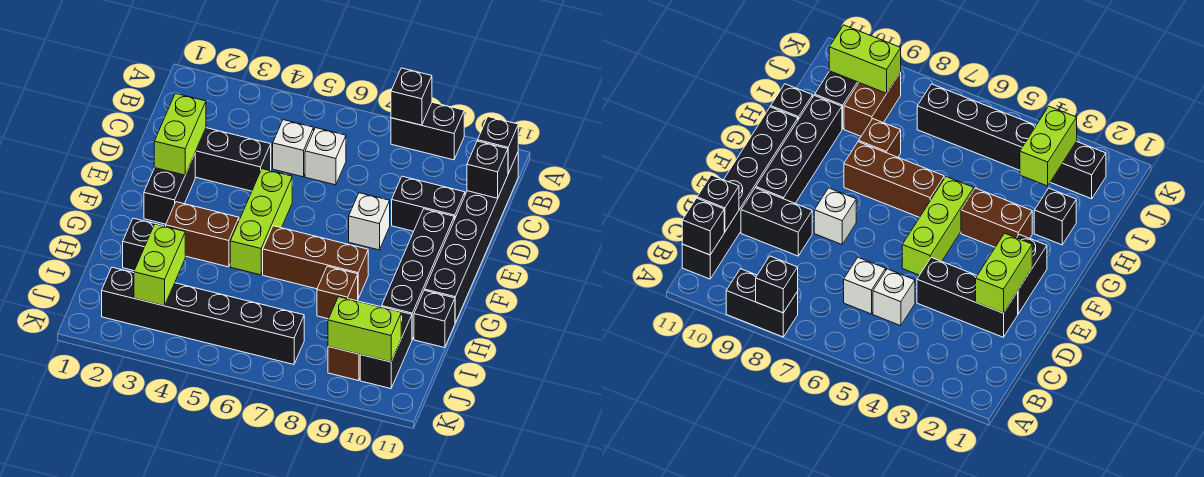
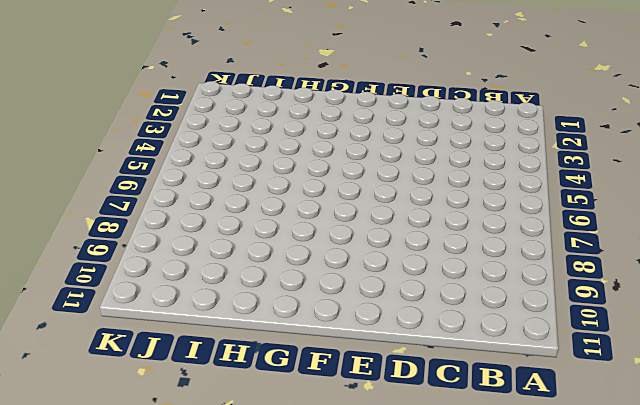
none -> black brick A8:A9 level 1
none -> black brick B11:G11 level 1
none -> white brick C5 level 1

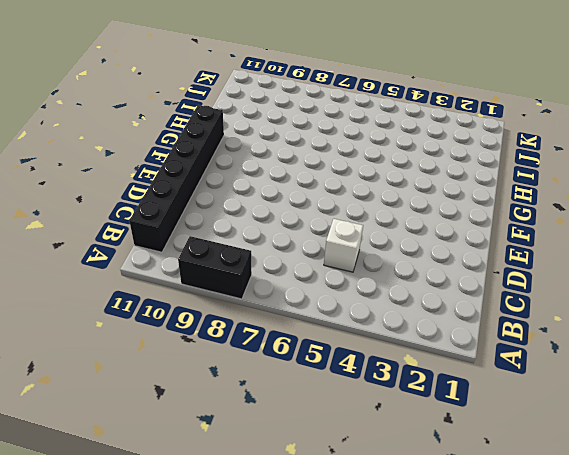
none -> white brick C6 level 1
none -> black brick D2:D4 level 1
none -> black brick D9:D10 level 1

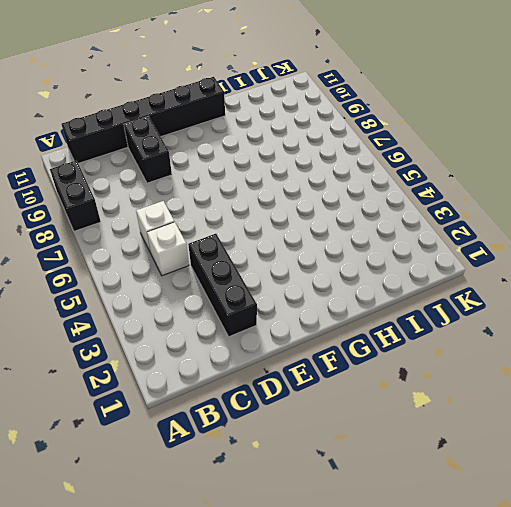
none -> black brick E2:F2 level 1
none -> lime brick E5:G5 level 1
none -> white brick E8 level 1

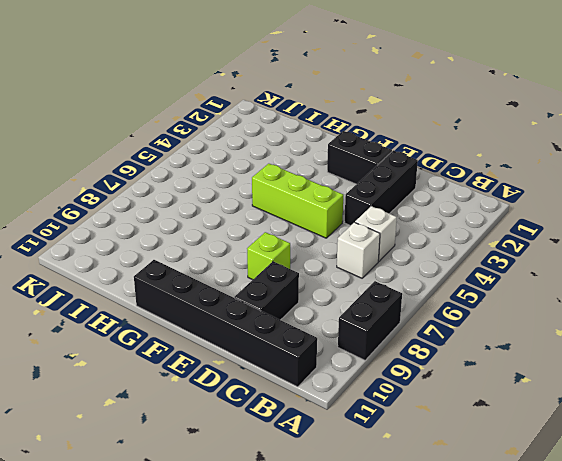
lime brick E8 level 1 -> white brick E8 level 1
none -> black brick E10:H10 level 1
none -> brown brick G3:G4 level 1
none -> brown brick G6:G8 level 1

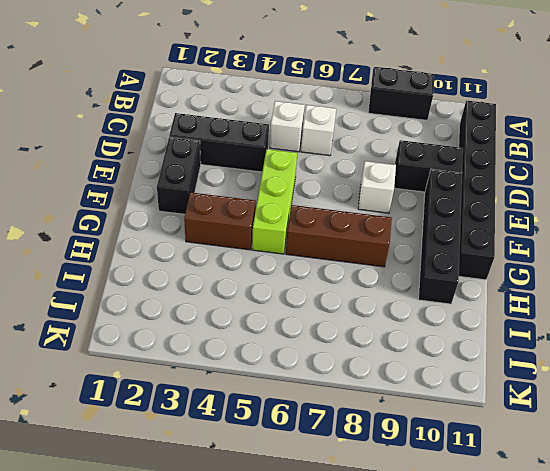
none -> black brick H2 level 1
none -> brown brick H8 level 1
none -> black brick H11 level 1

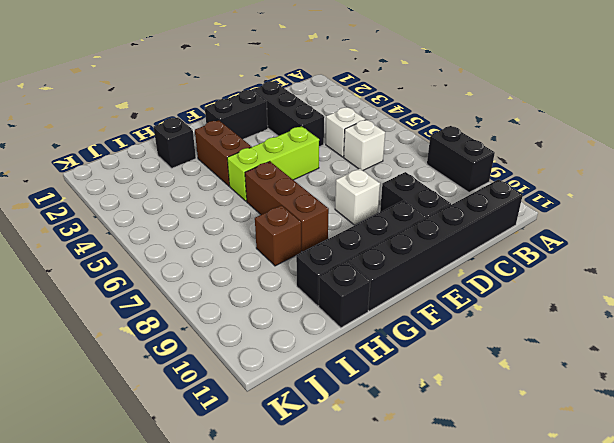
none -> brown brick I9:J9 level 1
none -> black brick I10:J10 level 1
none -> black brick J2:J7 level 1

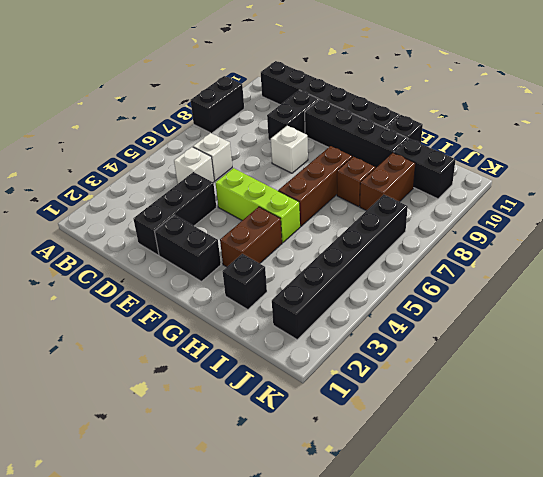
brown brick I8:I9 level 1 -> brown brick I9:J9 level 1
none -> black brick A8 level 2
none -> black brick B11 level 2
none -> black brick C11 level 2

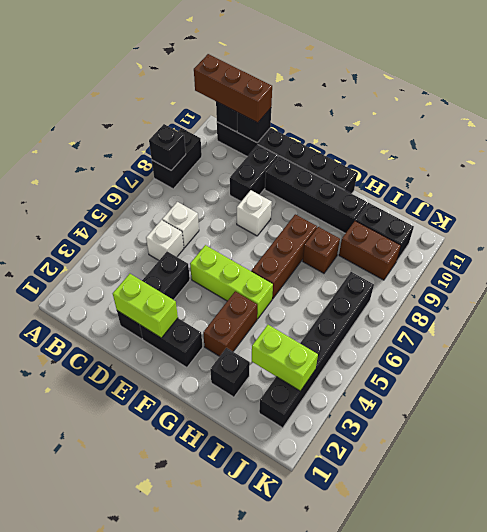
brown brick A11:C11 level 3 -> none
none -> black brick H11 level 1
none -> lime brick J9:J10 level 2

